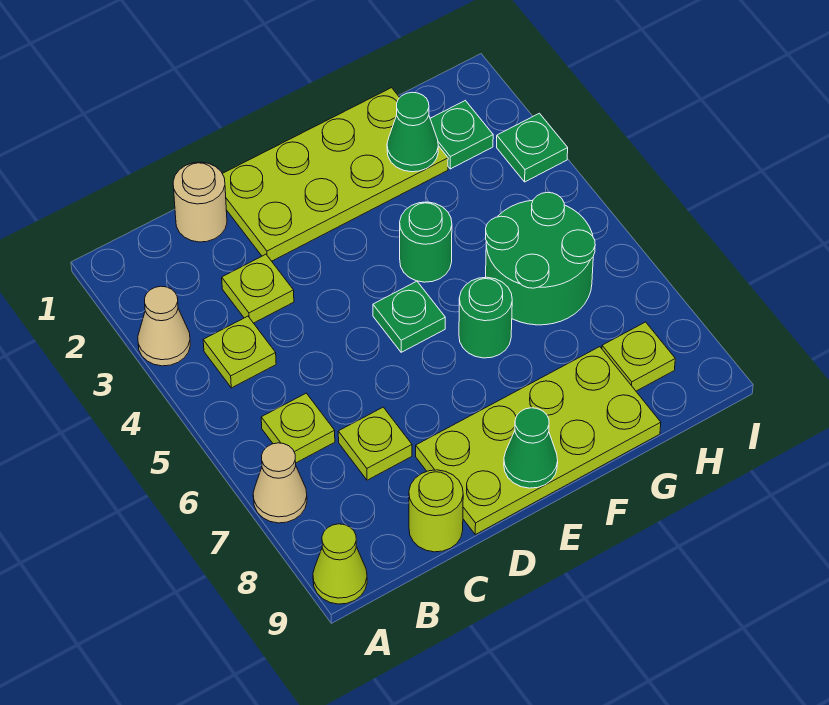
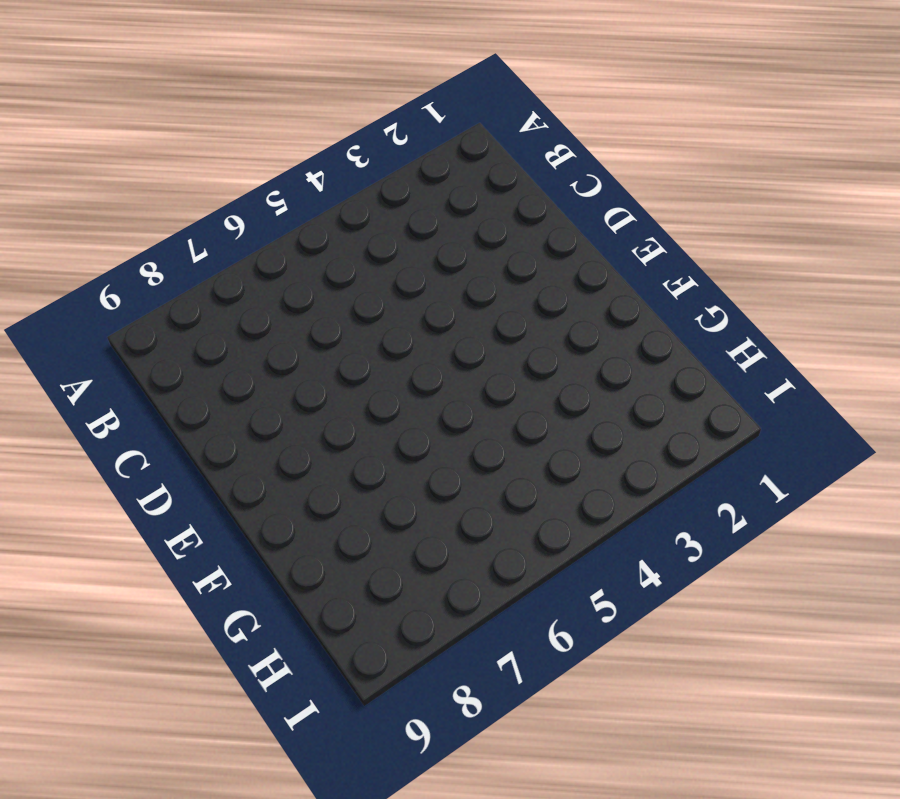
none -> tan cone A3 level 1
none -> tan cone A7 level 1
none -> lime cone A9 level 1

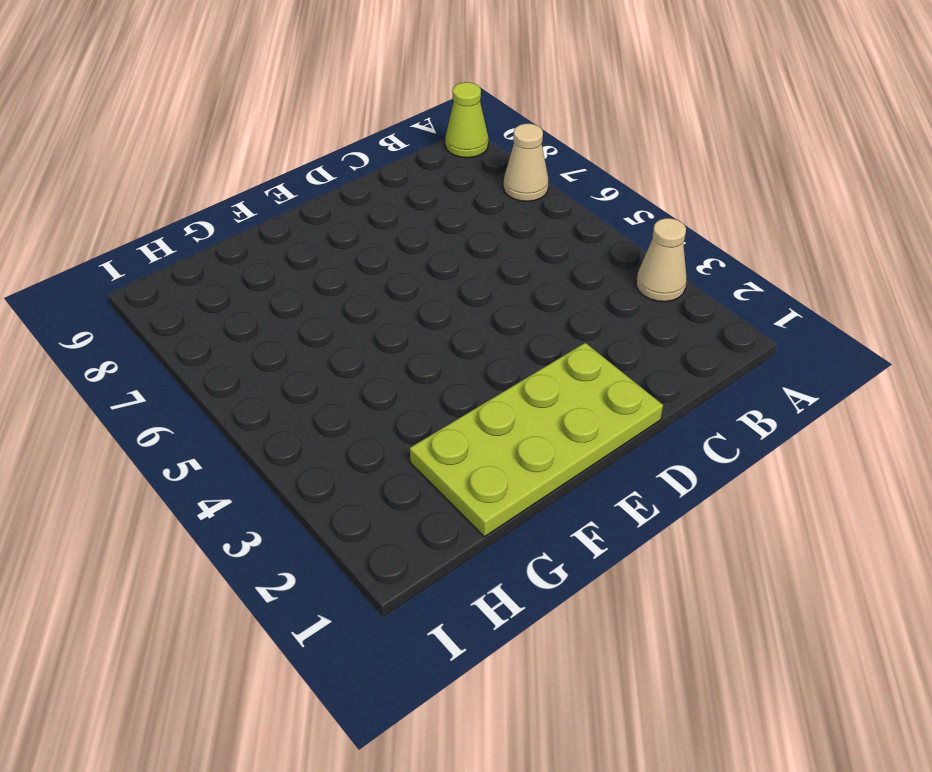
none -> lime plate B4 level 1
none -> lime plate B6 level 1
none -> tan round brick C1 level 1

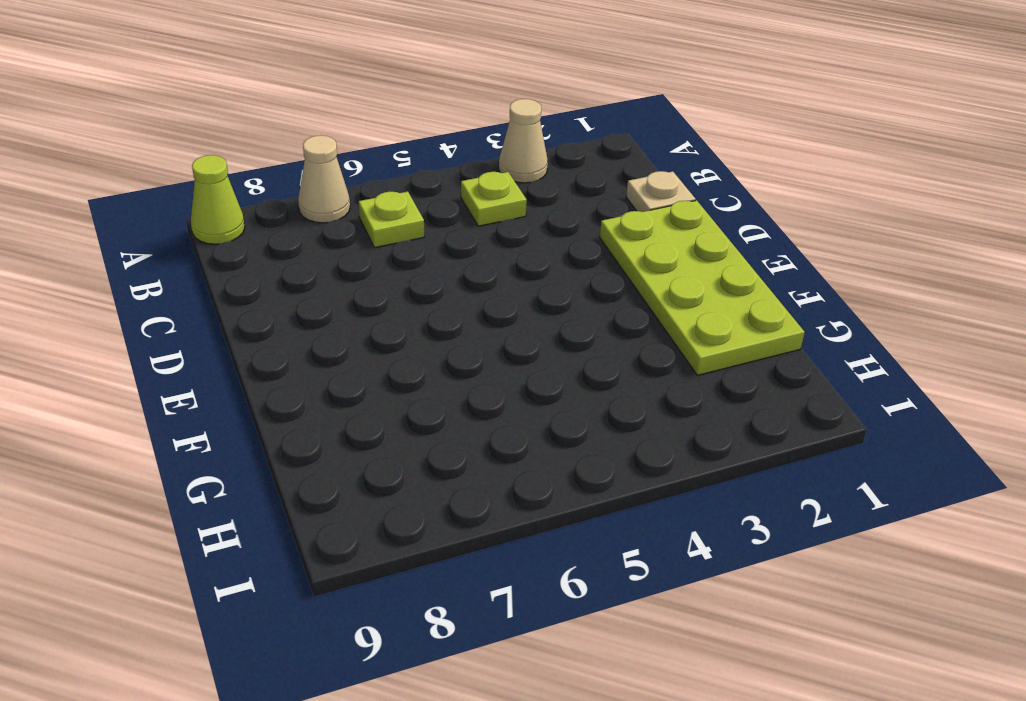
tan plate C1 level 1 -> tan round brick C1 level 1
none -> lime plate C3 level 1
none -> lime plate C7 level 1
none -> lime round brick C9 level 1

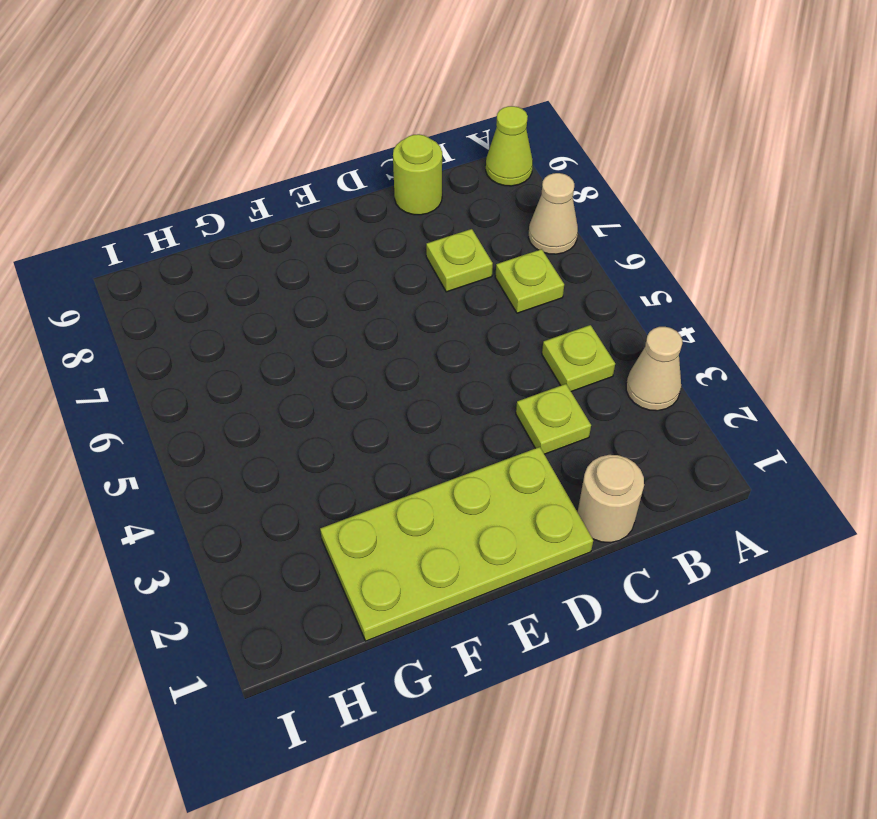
none -> lime plate D8:G9 level 1
none -> green plate E5 level 1
none -> green round brick F4 level 1

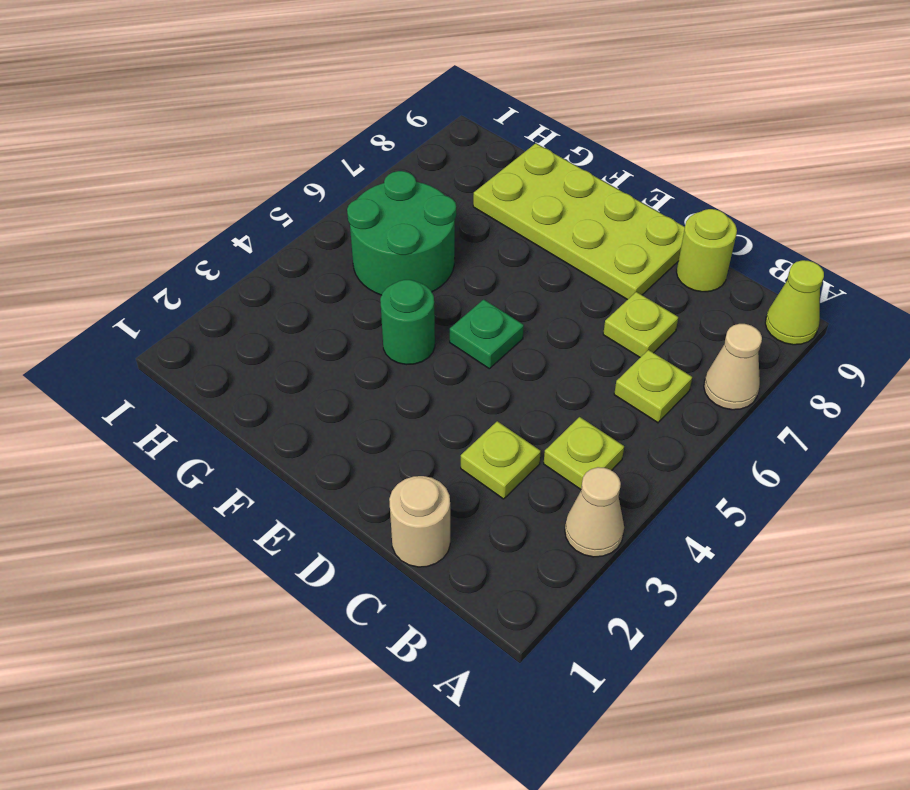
none -> lime plate D1:G2 level 1
none -> green round brick F6 level 1
none -> green plate H2 level 1

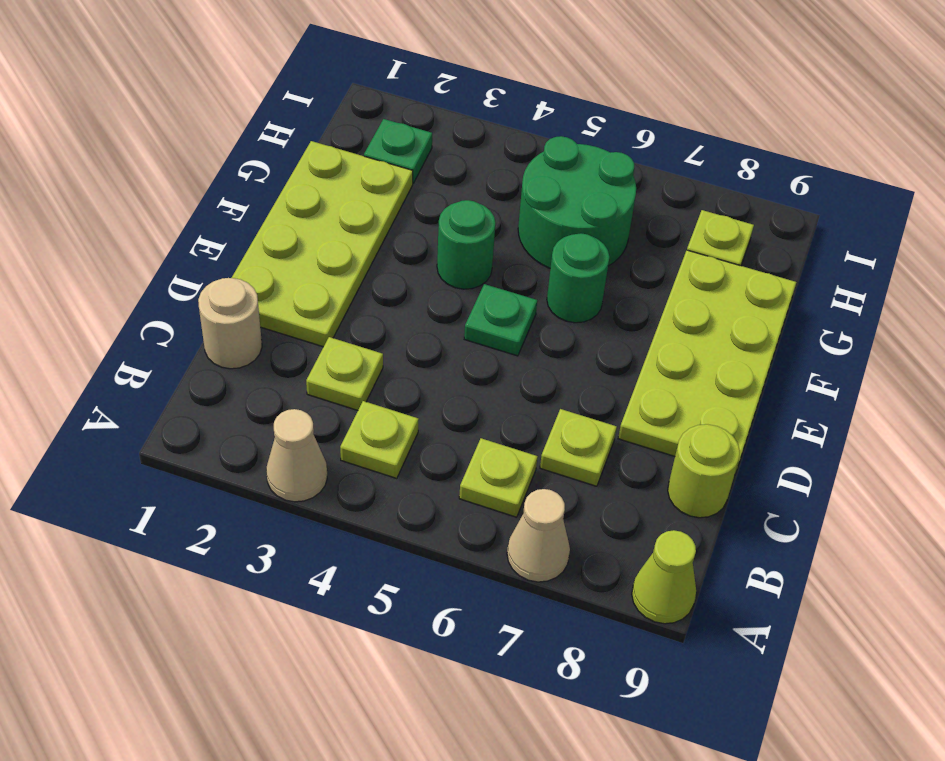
none -> green plate I3 level 1
none -> green cone E9 level 2
none -> green cone G2 level 2

